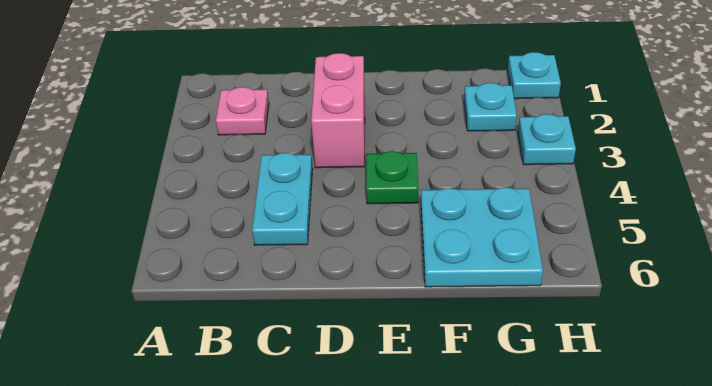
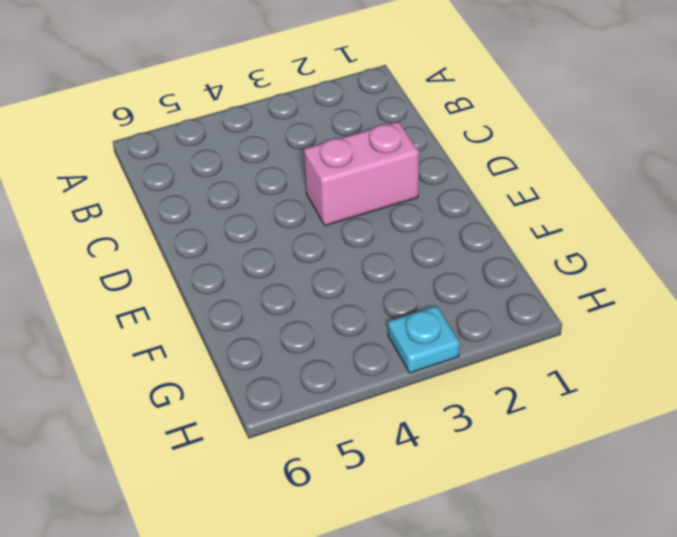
none -> pink plate B2 level 1
none -> cyan plate C4:C5 level 1

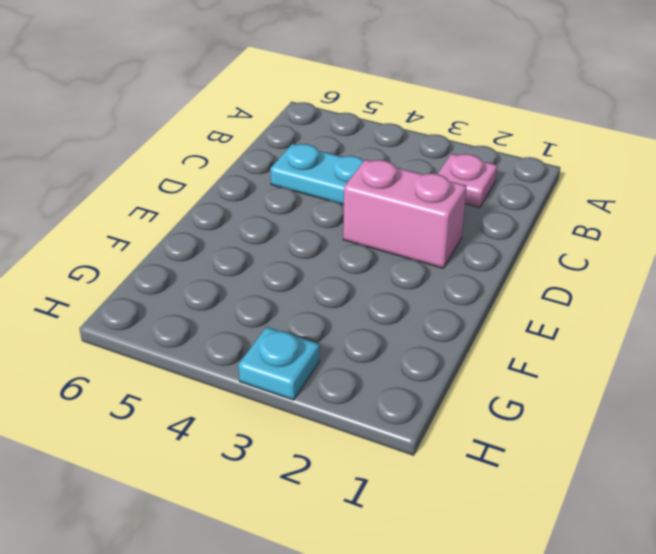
none -> green plate E4 level 1
none -> cyan plate F5:G6 level 1

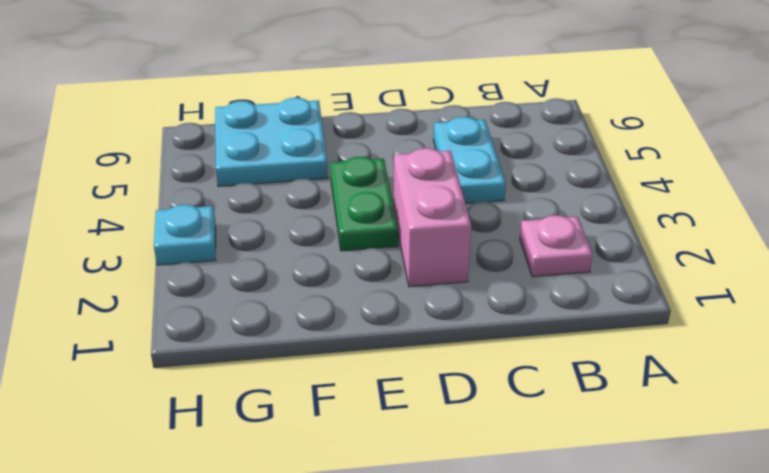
green plate E3:E4 level 1 -> green plate E4 level 1
none -> cyan plate G2 level 1
none -> cyan plate H1 level 1

